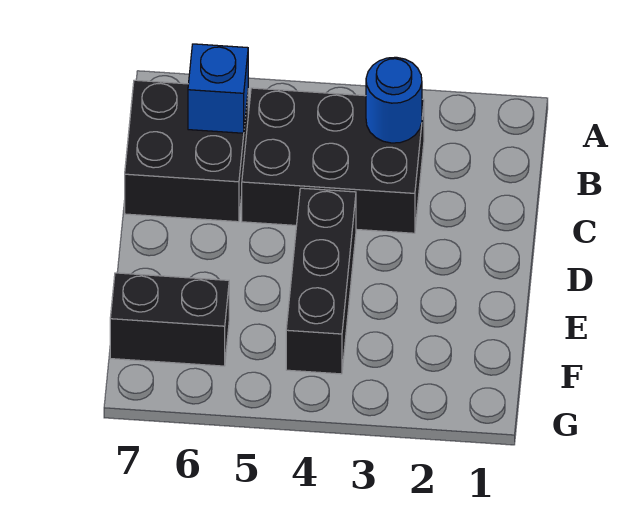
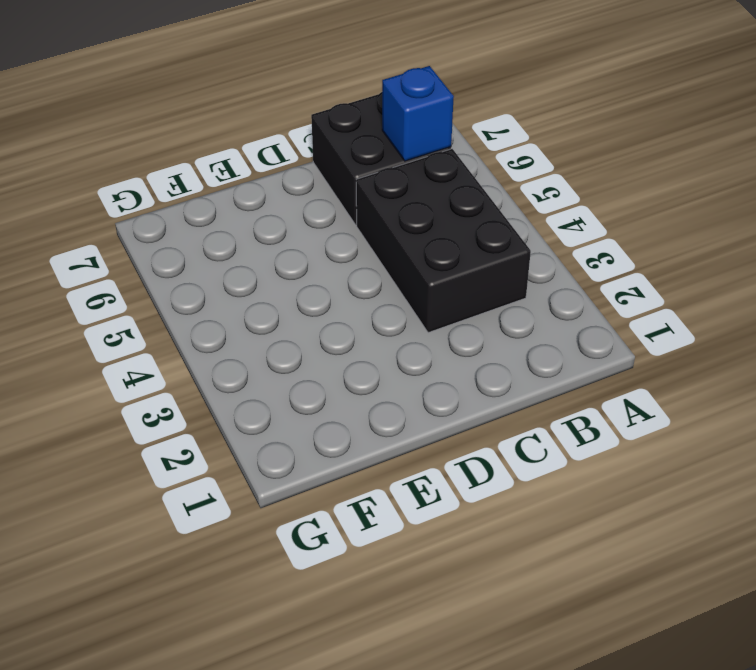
none -> black brick D4:F4 level 1
none -> black brick F6:F7 level 1

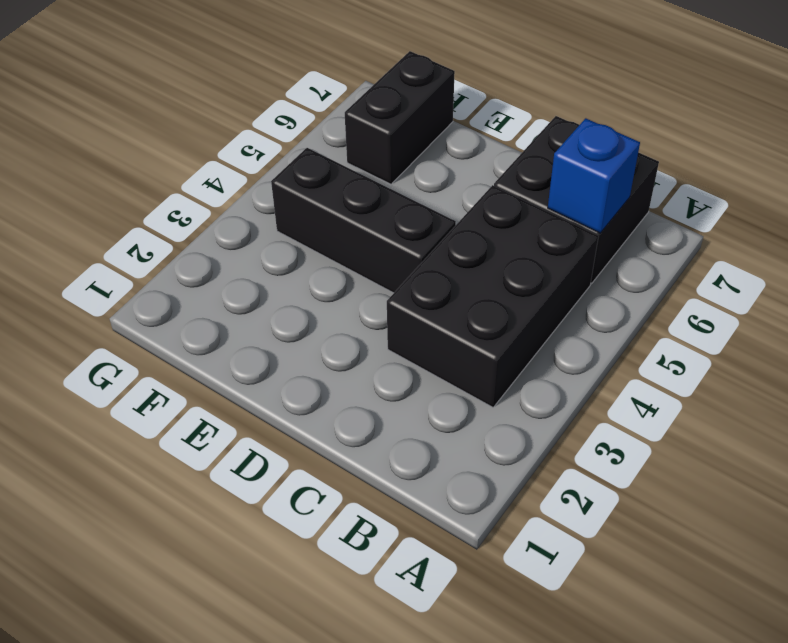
none -> blue round brick B3 level 2

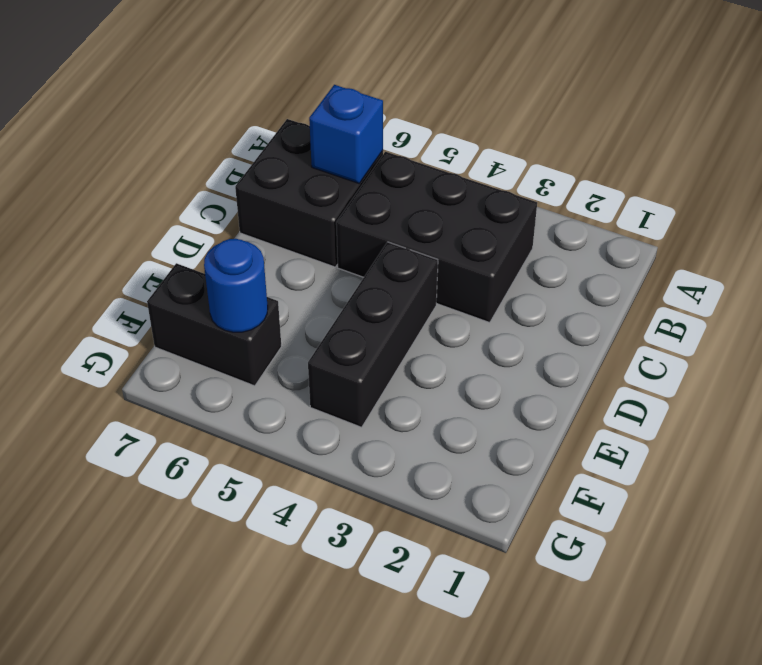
blue round brick F6 level 2 -> blue round brick B3 level 2

